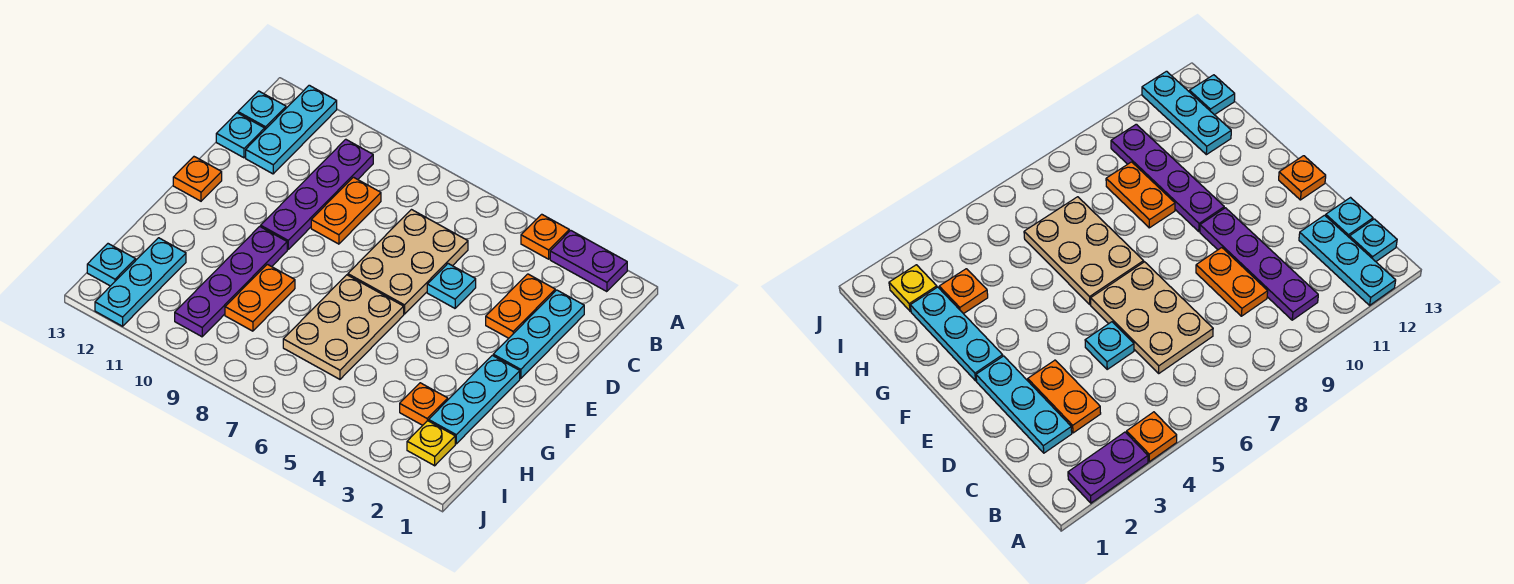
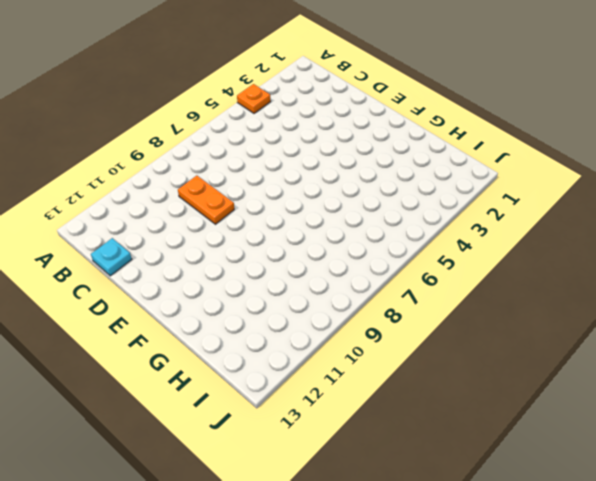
none -> purple plate A2:A3 level 1
none -> cyan plate A12:C12 level 1
none -> purple plate B10:E10 level 1

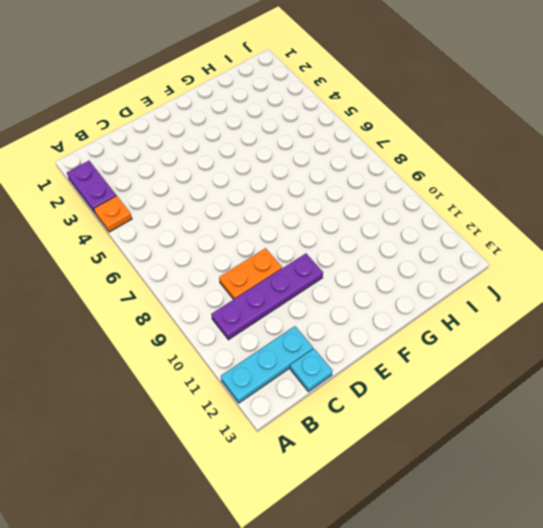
none -> cyan plate B13 level 1
none -> cyan plate C2:E2 level 1
none -> orange plate C3:D3 level 1

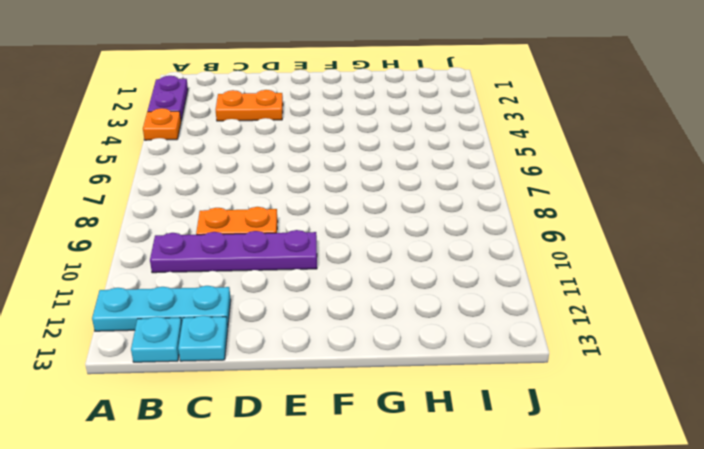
none -> cyan plate C2:E2 level 1
none -> tan plate C6:E7 level 1
none -> cyan plate D5 level 1

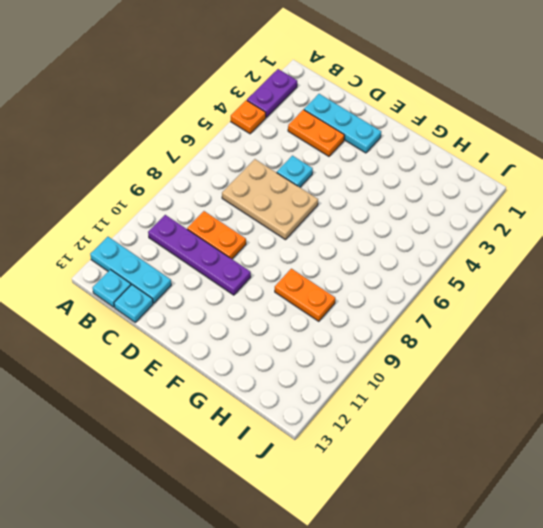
none -> orange plate E13 level 1
none -> cyan plate F2:H2 level 1
none -> tan plate F6:H7 level 1

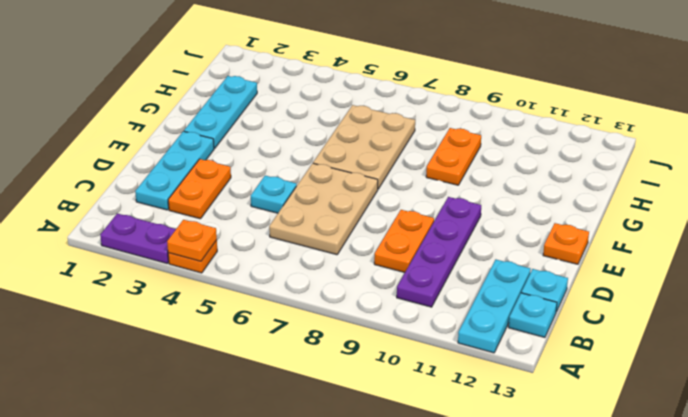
orange plate A4 level 2 -> orange plate H3 level 1
none -> purple plate F10:I10 level 1
none -> cyan plate H12:J12 level 1
none -> yellow plate I2 level 1

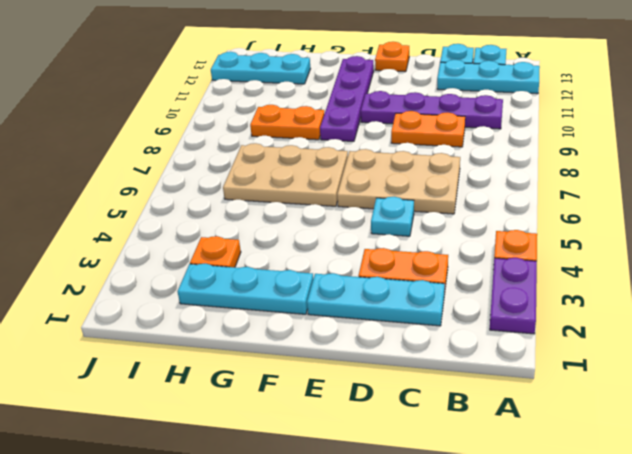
purple plate F9:F12 level 1 -> purple plate F10:I10 level 1
none -> yellow plate I2 level 1
none -> cyan plate I13 level 1

